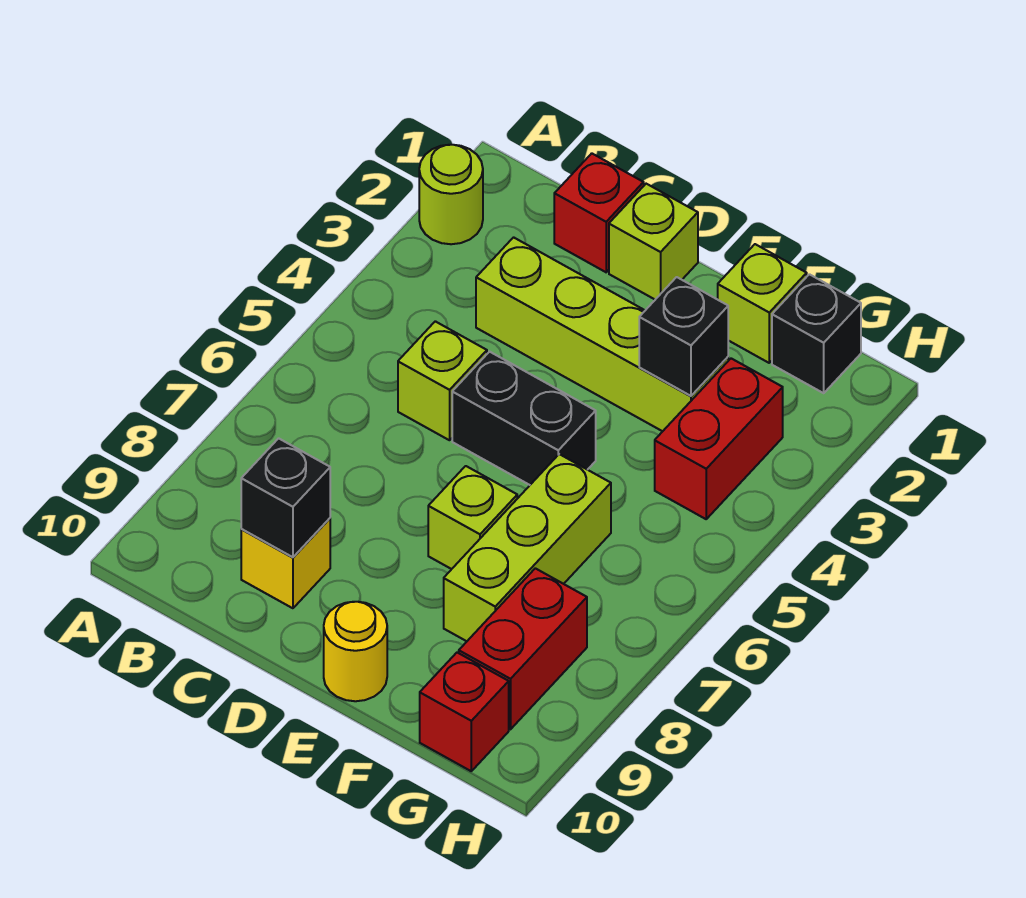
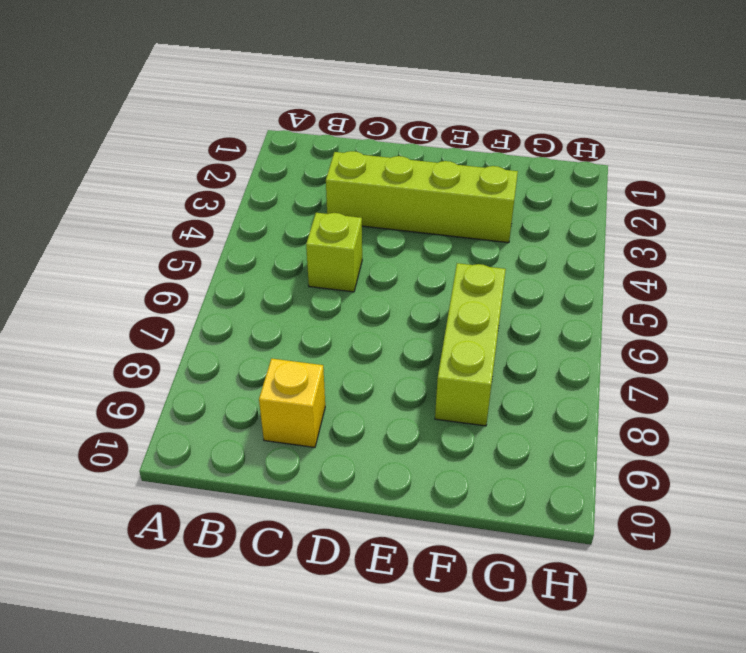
none -> lime round brick A2 level 1
none -> red brick C1 level 1
none -> lime brick D1 level 1

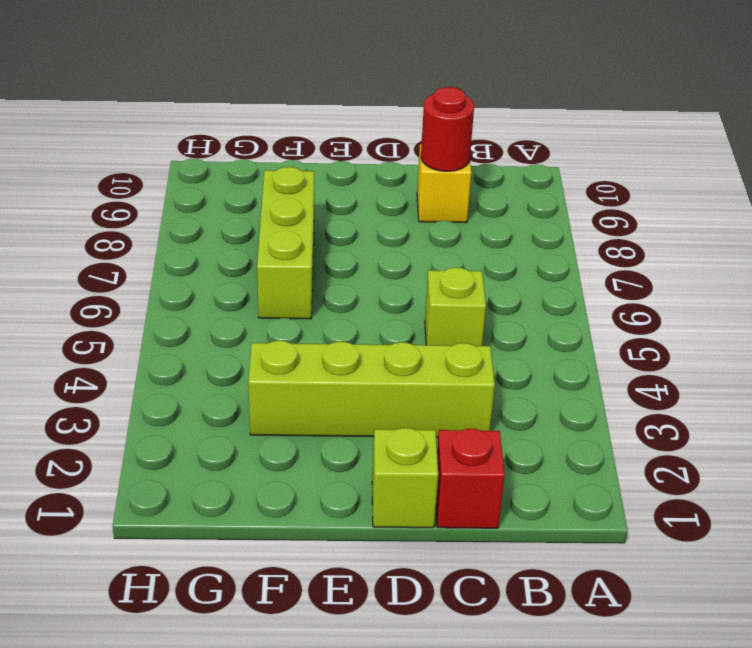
red round brick C9 level 2 -> black brick C9 level 2
none -> lime round brick A2 level 1
none -> black brick D5:E5 level 1
none -> lime brick E7 level 1

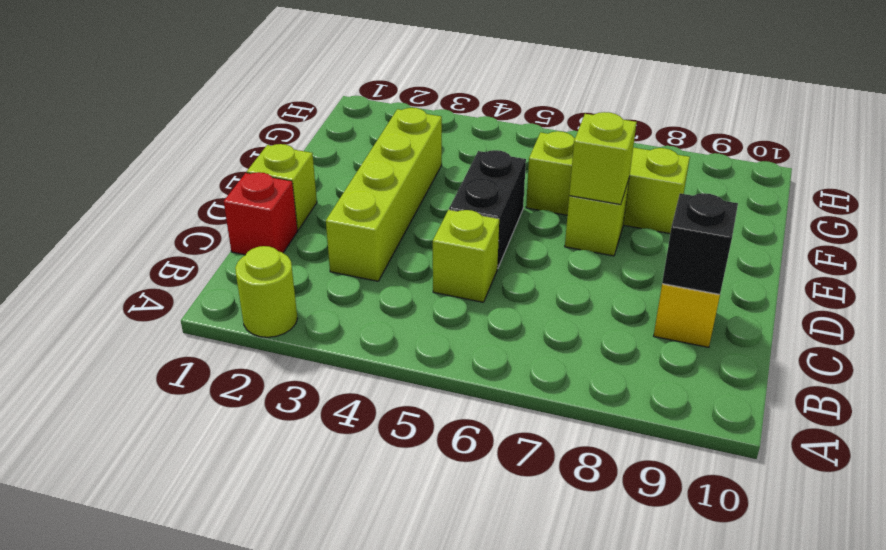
lime brick E7 level 2 -> lime brick F1 level 1
none -> yellow round brick E10 level 1
none -> black brick G1 level 1
none -> red brick G3:G4 level 1

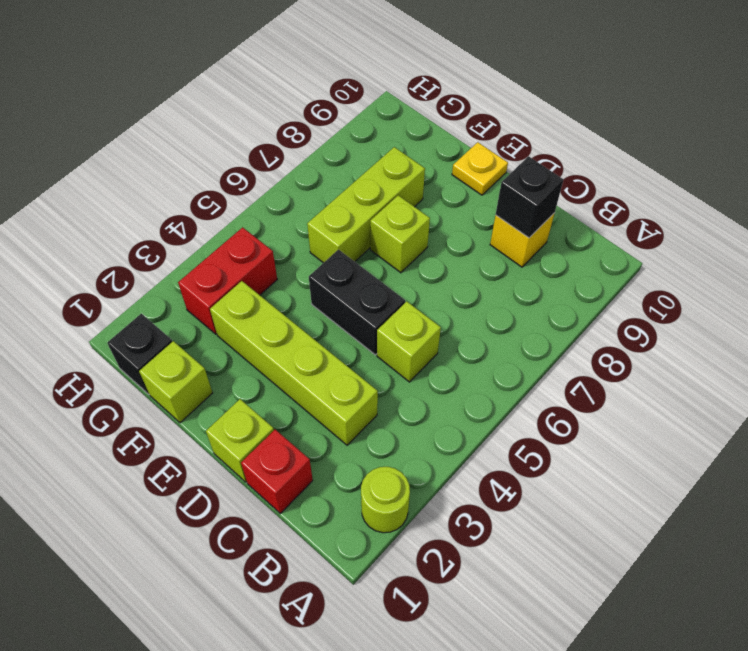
yellow plate E10 level 1 -> yellow round brick E10 level 1
none -> red brick G8:G9 level 1
none -> red brick G10 level 1
none -> black brick F3 level 2

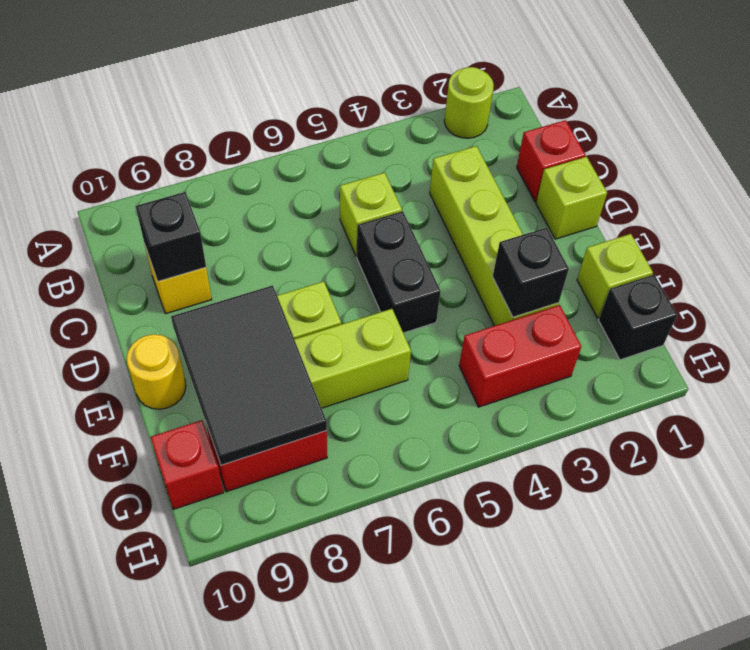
black tile E8:G9 level 2 -> none

